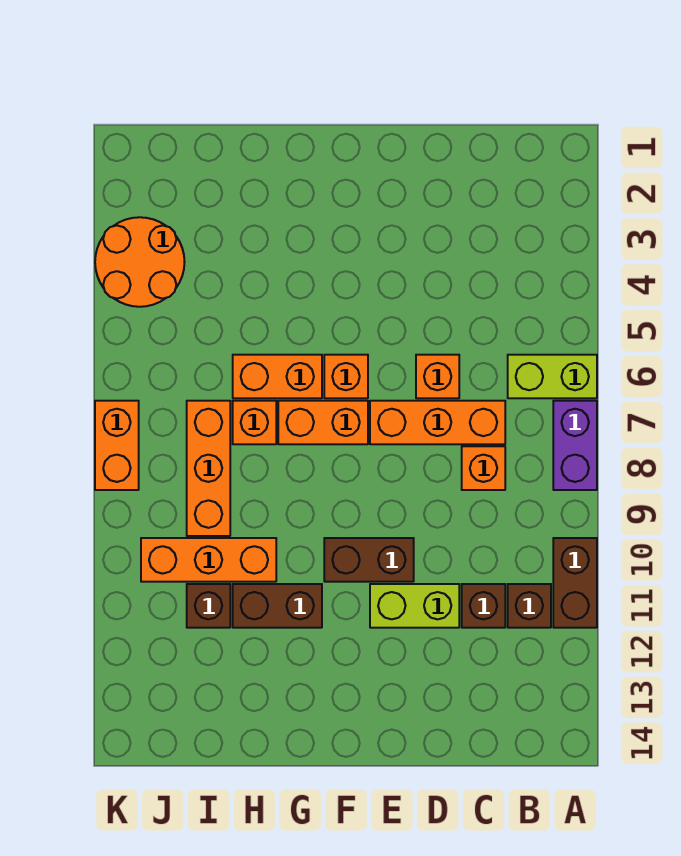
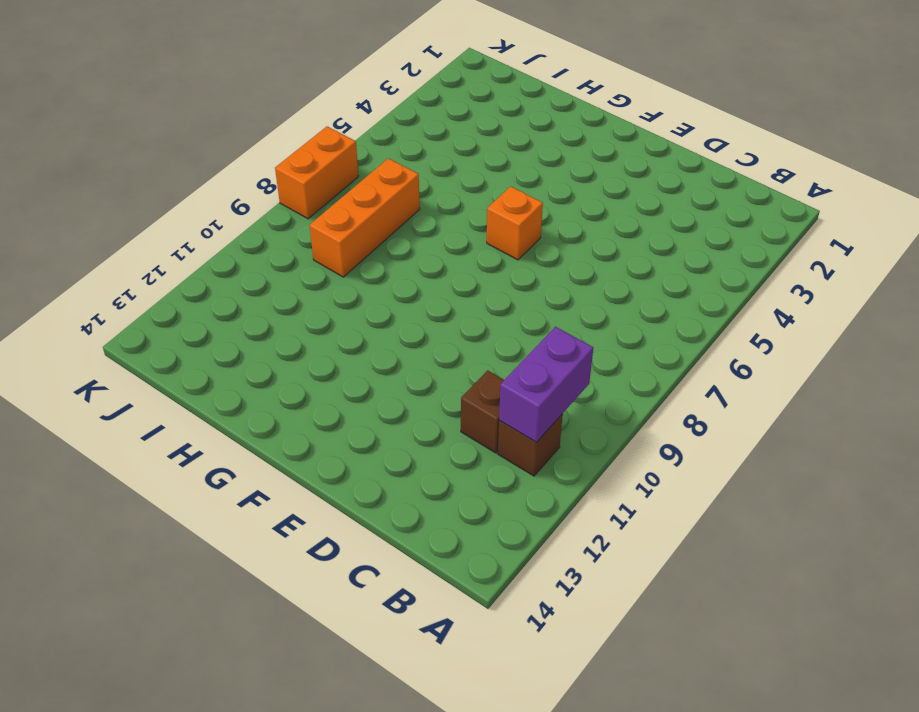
purple brick B10:B11 level 2 -> purple brick A7:A8 level 1
none -> lime brick A6:B6 level 1
none -> brown brick A10:A11 level 1
none -> orange brick C7:E7 level 1

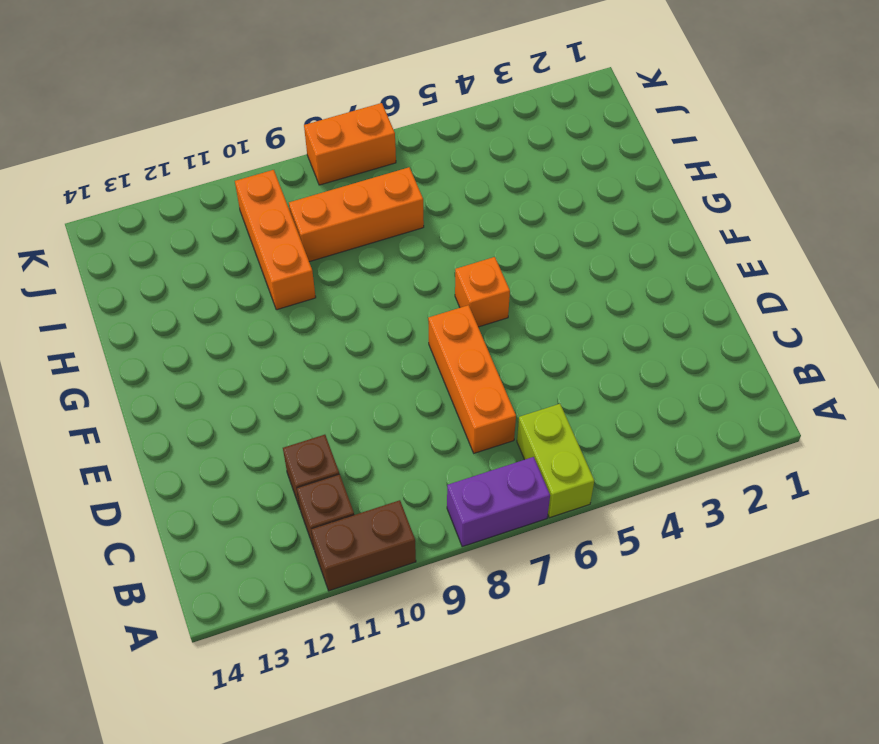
none -> orange brick C8 level 1
none -> orange brick D6 level 1
none -> lime brick D11:E11 level 1

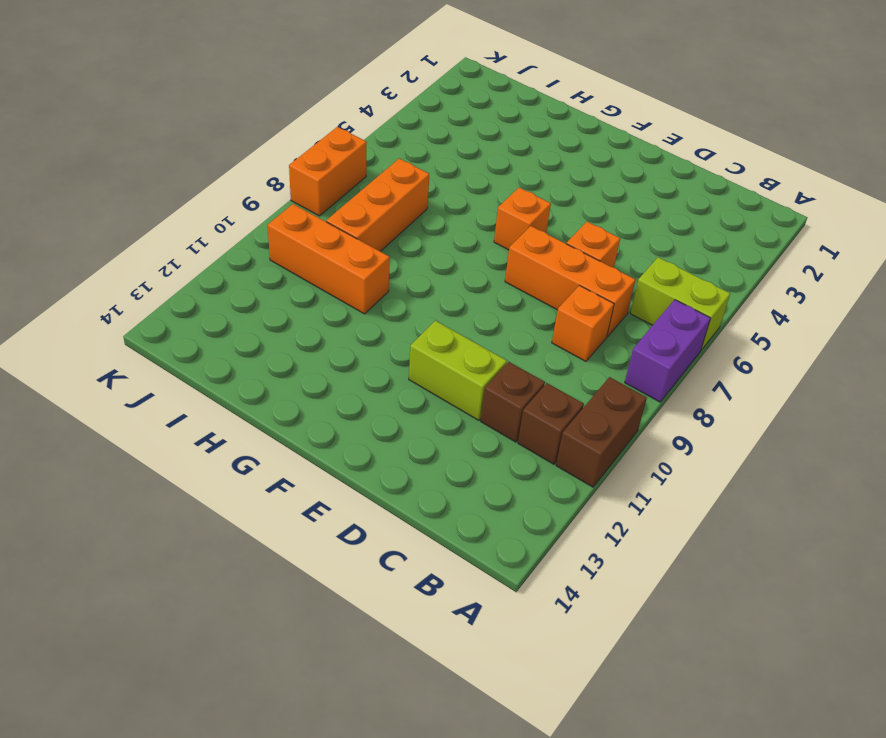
none -> brown brick E10:F10 level 1
none -> orange brick F7:G7 level 1
none -> orange brick G6:H6 level 1

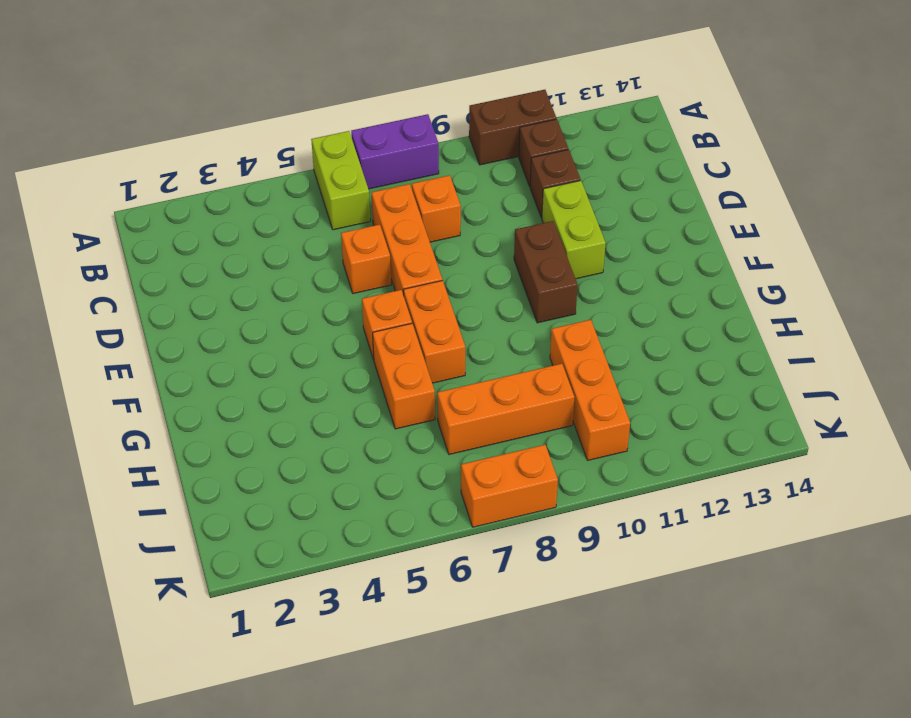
none -> brown brick G11:H11 level 1
none -> orange brick H7 level 1
none -> brown brick I11 level 1

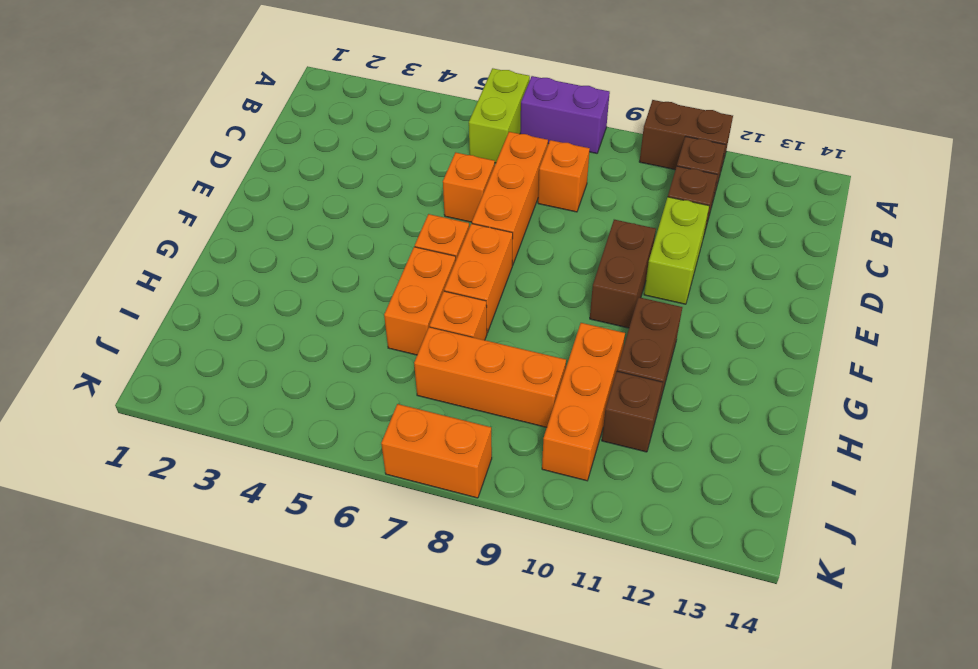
none -> orange round brick J3:K4 level 1

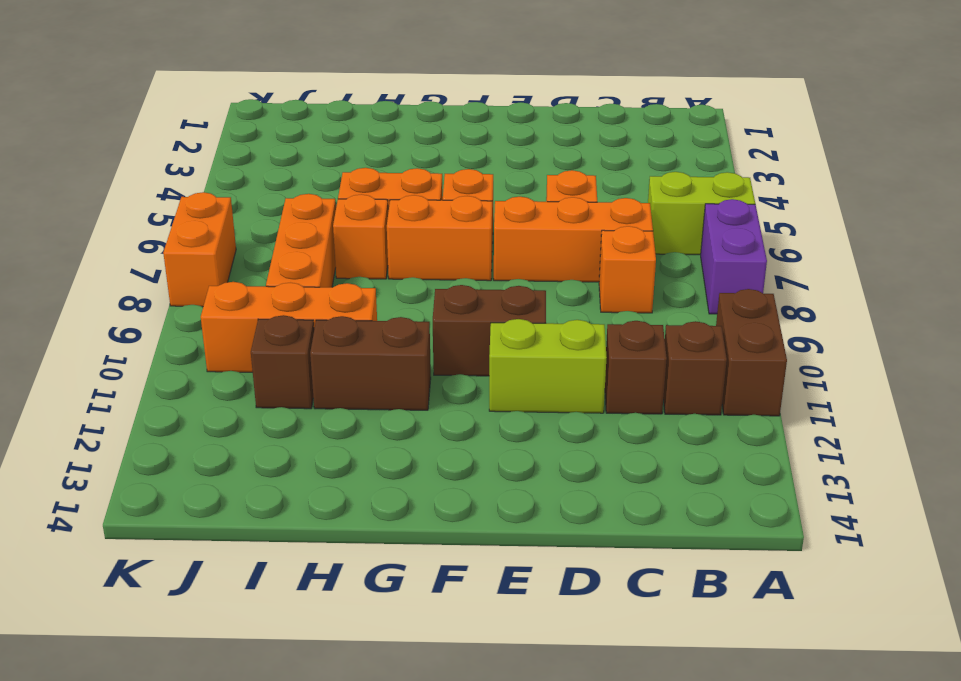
none -> orange round brick J3:K4 level 1

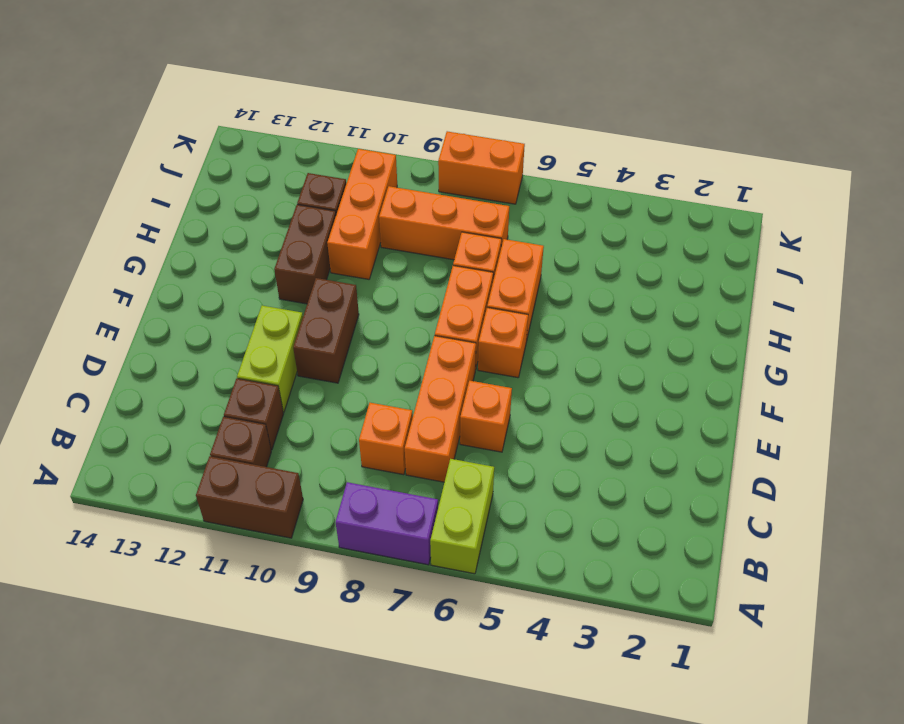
none -> orange round brick J3:K4 level 1

